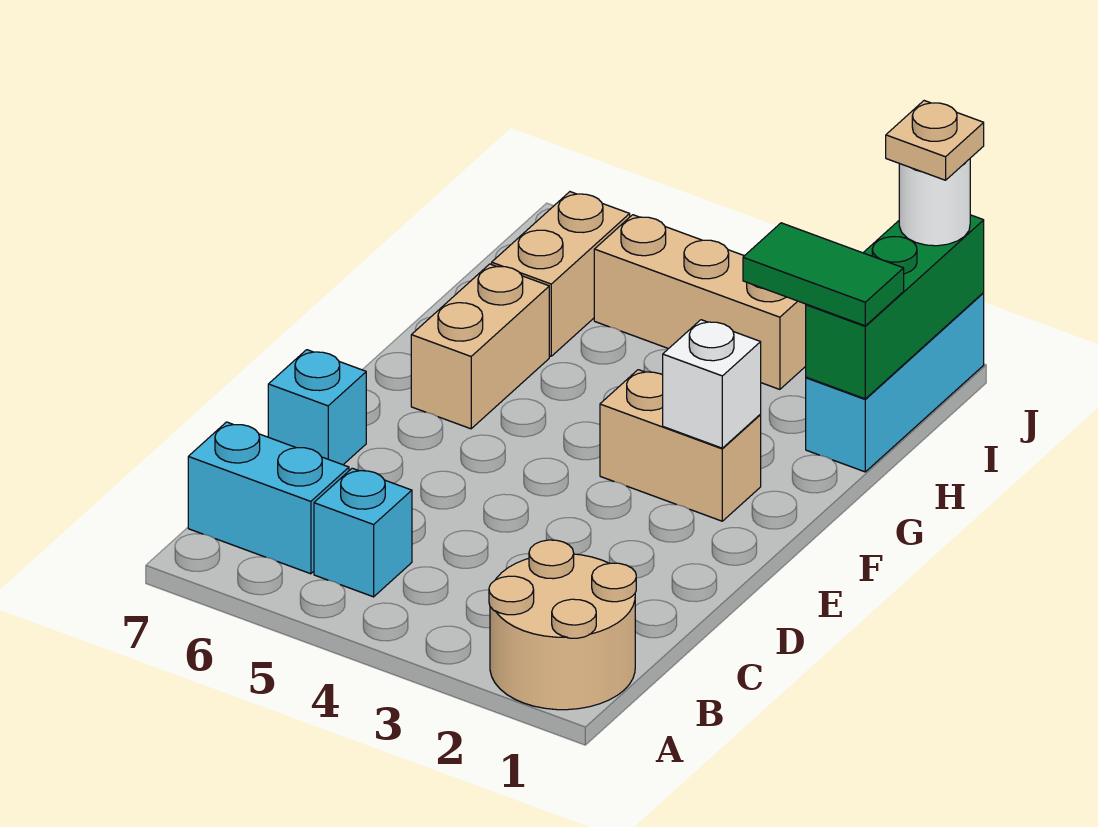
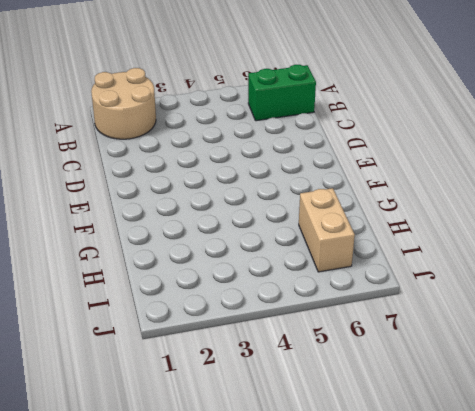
green brick B6:B7 level 1 -> cyan brick B6:B7 level 1
none -> cyan brick B5 level 1
none -> cyan brick D7 level 1
none -> tan brick F2:F3 level 1

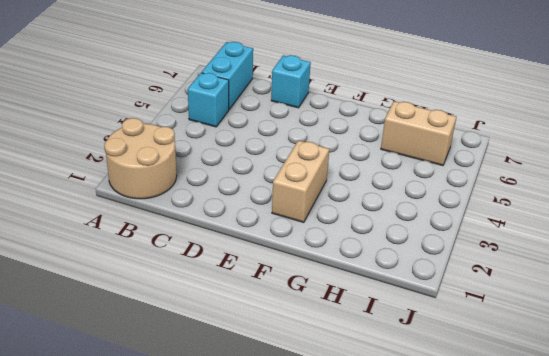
none -> tan brick F6:G6 level 1
none -> cyan brick H1:J1 level 1
none -> tan brick I3:I5 level 1

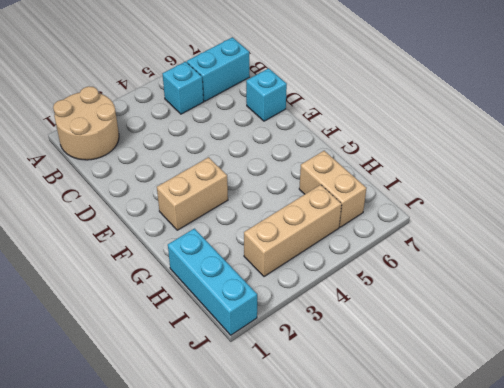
none -> tan brick F6:G6 level 1
none -> white brick F2 level 2
none -> green brick H1:J1 level 2

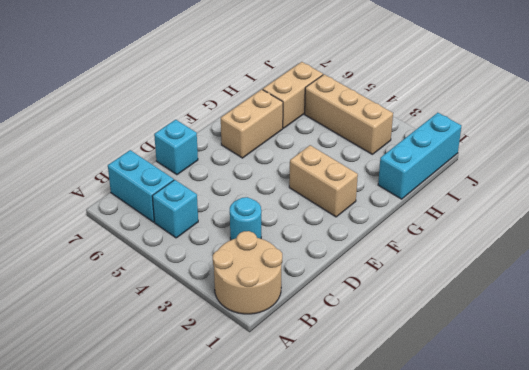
cyan round brick C3 level 1 -> none
none -> white brick F2 level 2
none -> green brick H1:J1 level 2
none -> green tile H1:H2 level 3

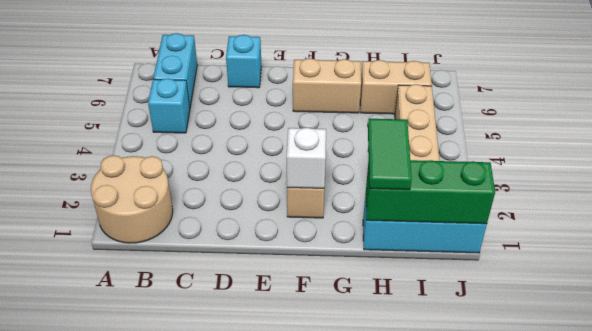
none -> white round brick J1 level 3
none -> tan plate J1 level 4

